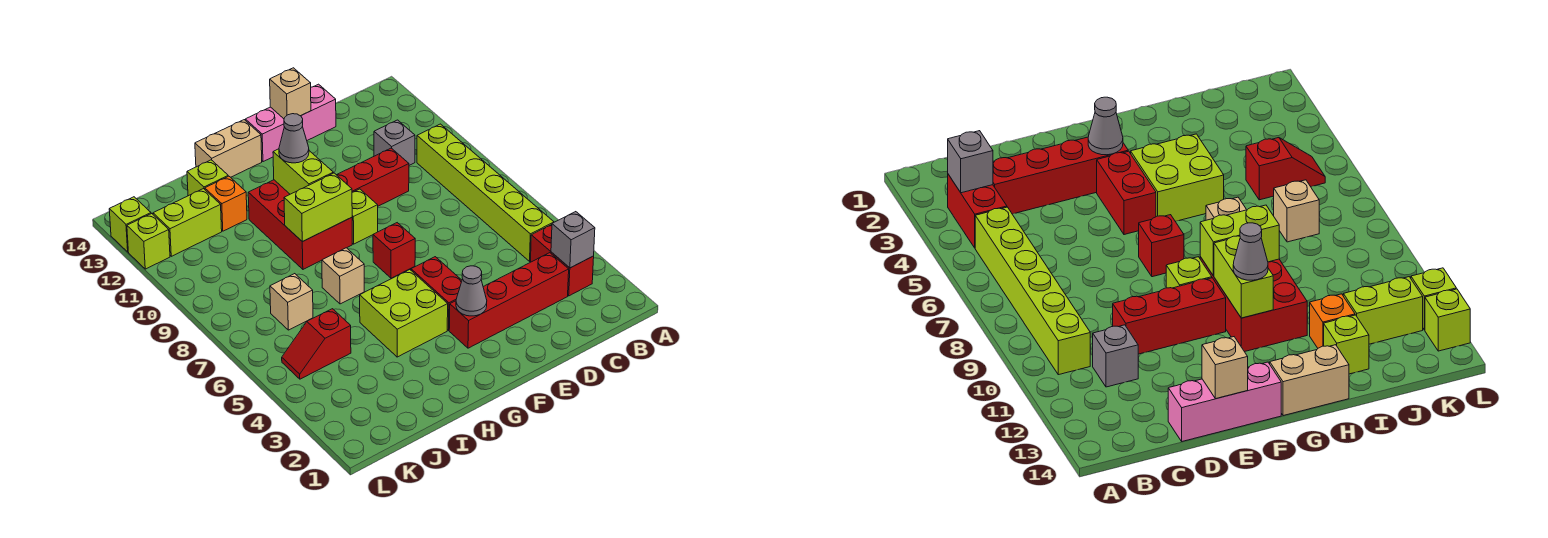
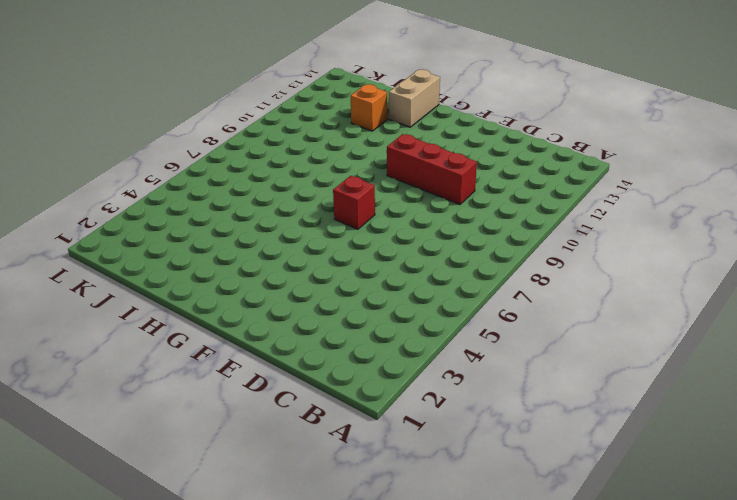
tan brick H13:H14 level 1 -> tan brick G14:H14 level 1
none -> red brick B3:B4 level 1
none -> lime brick B5:B10 level 1
none -> red brick C3:F3 level 1

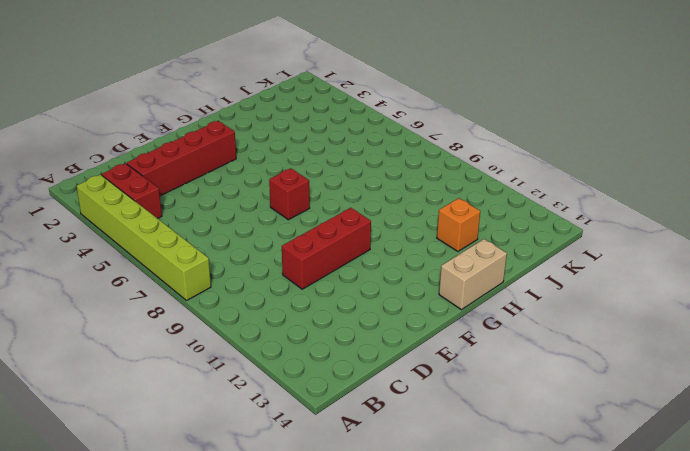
lime brick A3:A8 level 1 -> lime brick B5:B10 level 1
none -> grey brick C11 level 1
none -> pink brick D14:F14 level 1
none -> red brick F4:F5 level 1

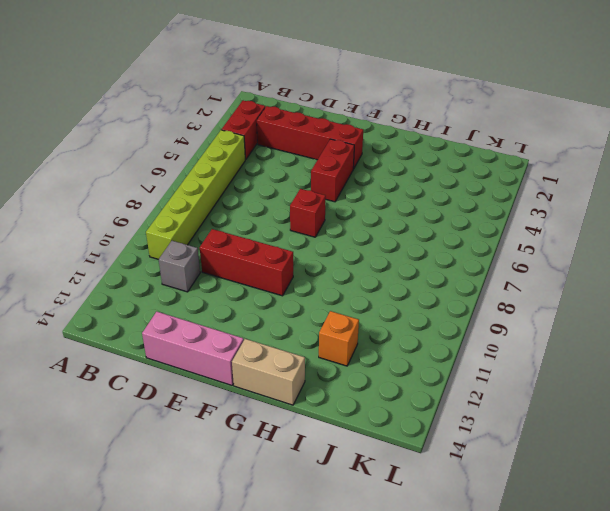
none -> lime brick F9 level 1
none -> lime brick G4:H5 level 1
none -> red brick G9:H11 level 1

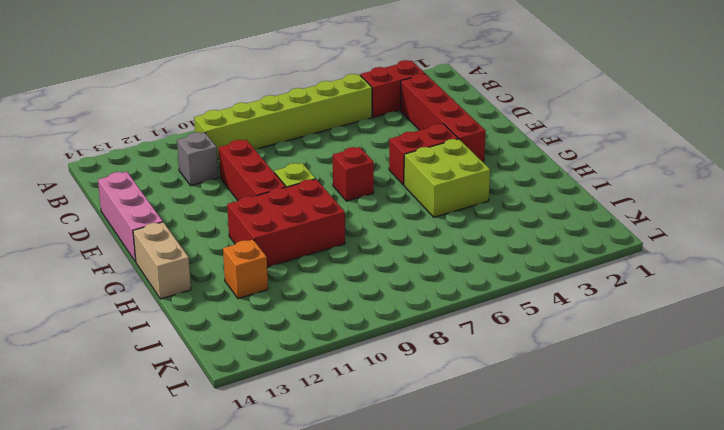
none -> tan brick H7 level 1
none -> lime brick I13 level 1
none -> red slope J5:K5 level 1 top J

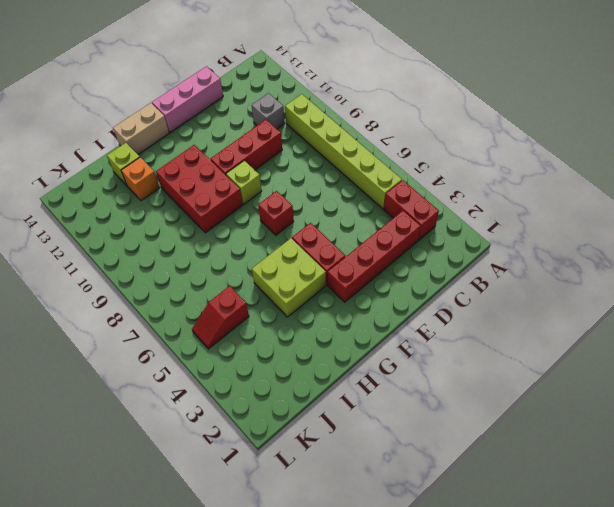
none -> tan brick H7 level 1
none -> tan brick J7 level 1
none -> lime brick J12:K12 level 1

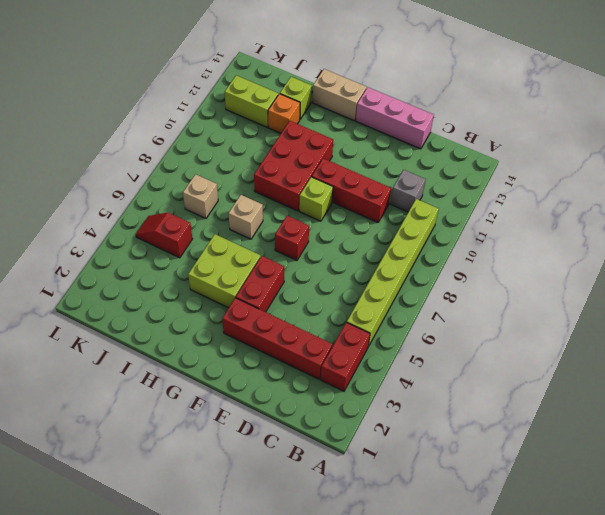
none -> lime brick L12 level 1
none -> lime brick L13 level 1
none -> grey brick B3 level 2

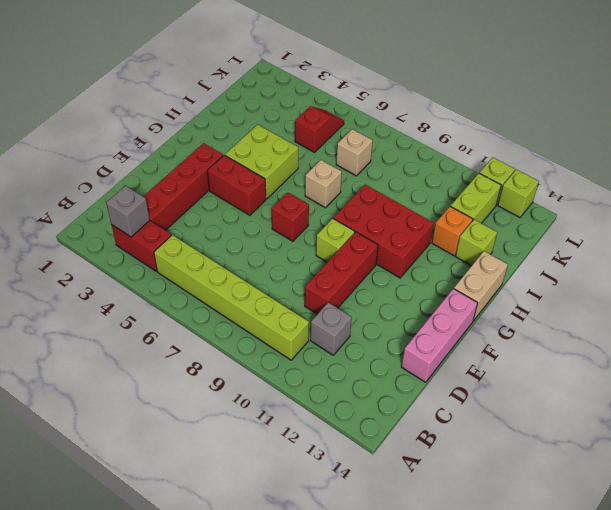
none -> tan brick E14 level 2
none -> grey cone F3 level 2
none -> lime brick G9:H9 level 2

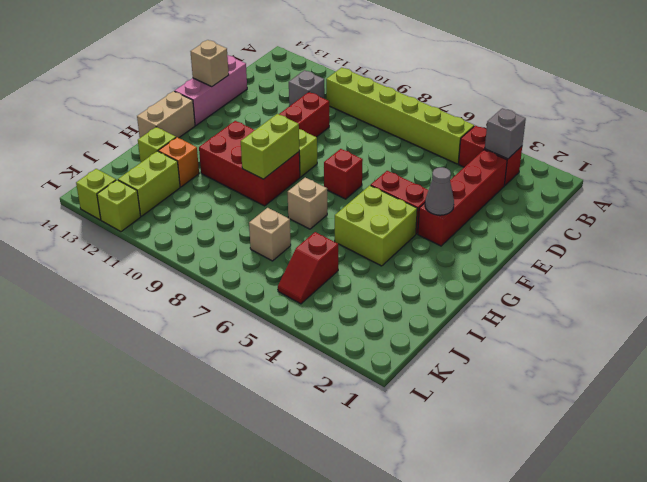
none -> lime brick G10:G11 level 2
none -> grey cone G11 level 3

